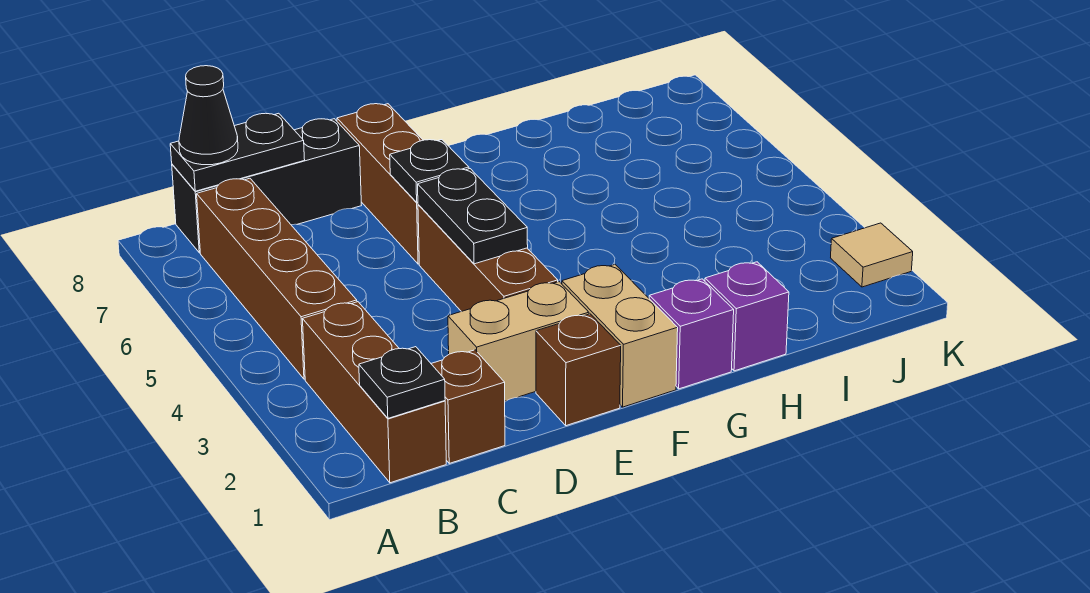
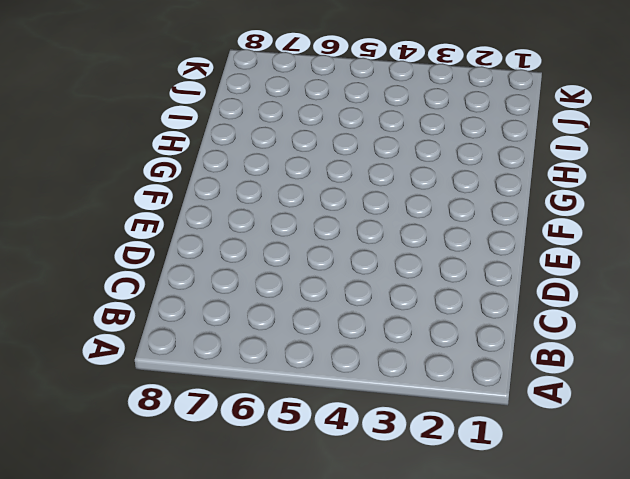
none -> brown brick B1:B3 level 1
none -> brown brick B4:B7 level 1
none -> black brick B8:D8 level 1

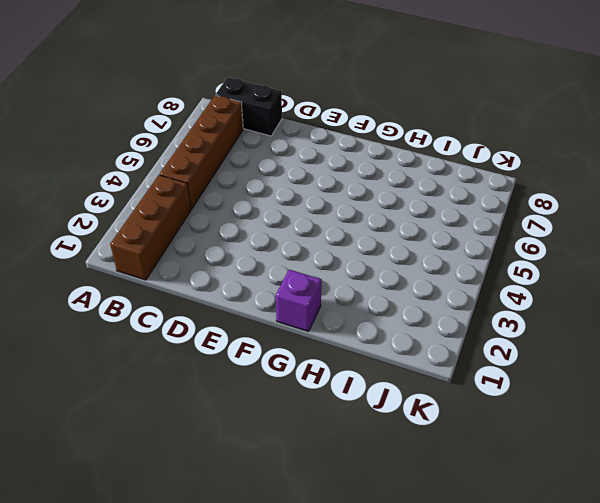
black brick B8:C8 level 1 -> black brick B8:D8 level 1
none -> brown brick C1 level 1
none -> tan brick D2:E2 level 1
none -> brown brick E1 level 1

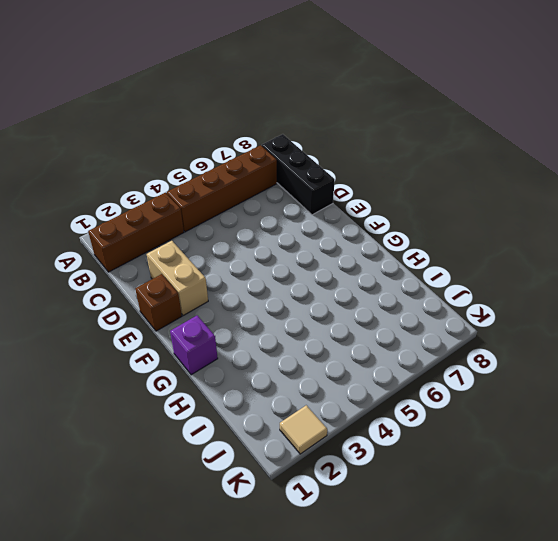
none -> brown brick C1 level 1
none -> brown brick E3:E5 level 1
none -> brown brick E6:E8 level 1

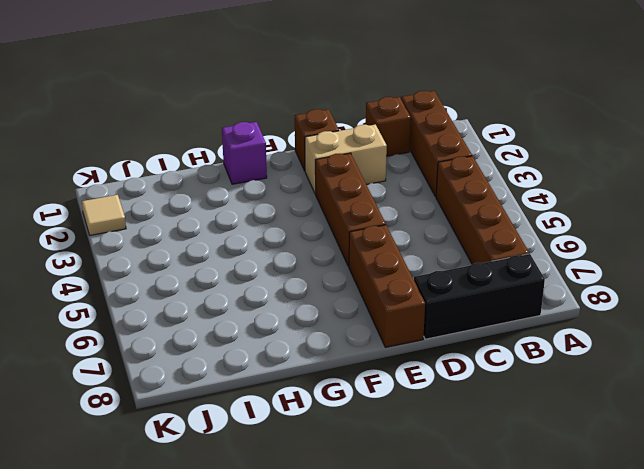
none -> tan brick F1:F2 level 1
none -> purple brick H1 level 1
none -> black plate B1 level 2

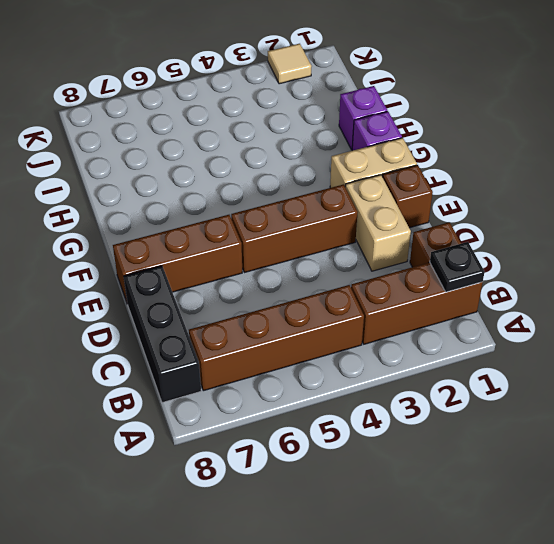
none -> black plate B8:C8 level 2
none -> black plate E4:E5 level 2
none -> black plate E6 level 2

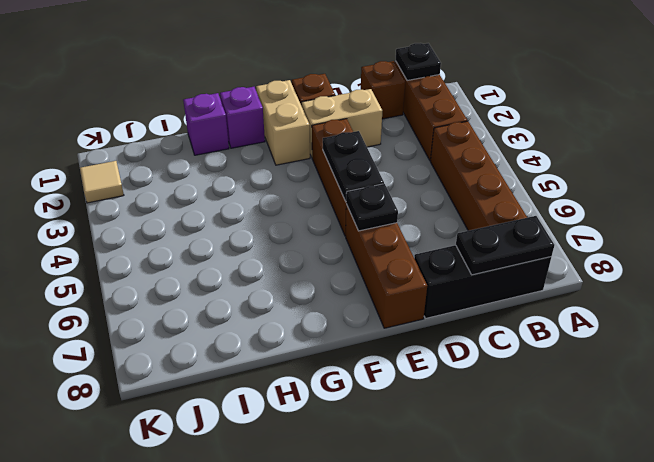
none -> black cone B8 level 3

